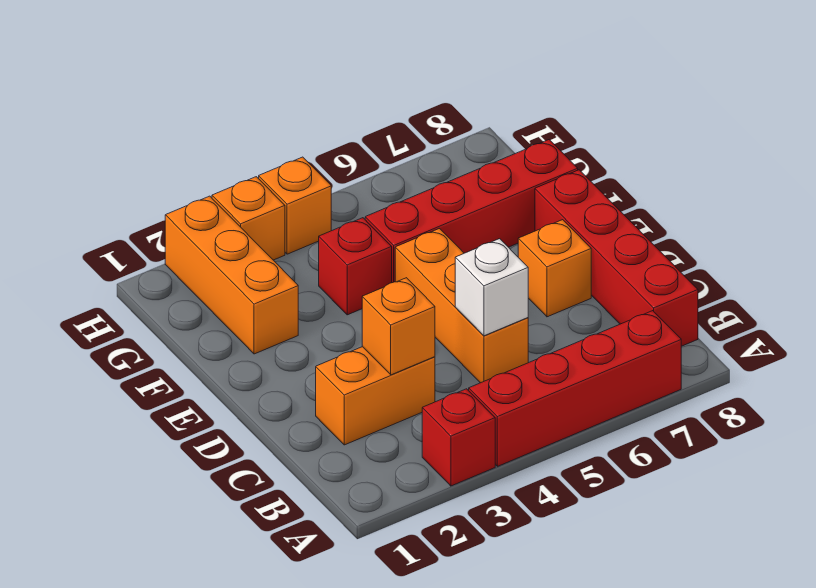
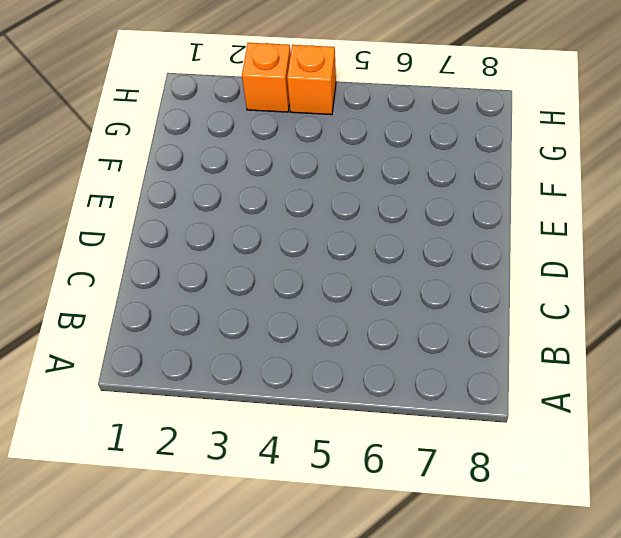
none -> red brick A3 level 1
none -> red brick A4:A7 level 1
none -> red brick B8:E8 level 1

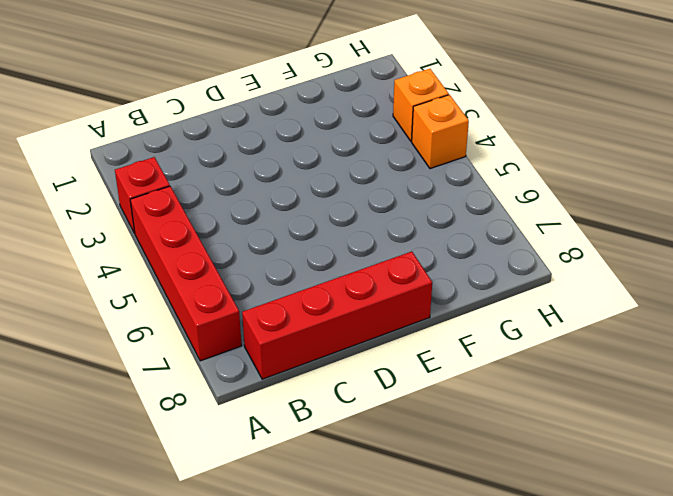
none -> orange brick C2:C3 level 1
none -> orange brick C5:E5 level 1
none -> orange brick D7 level 1

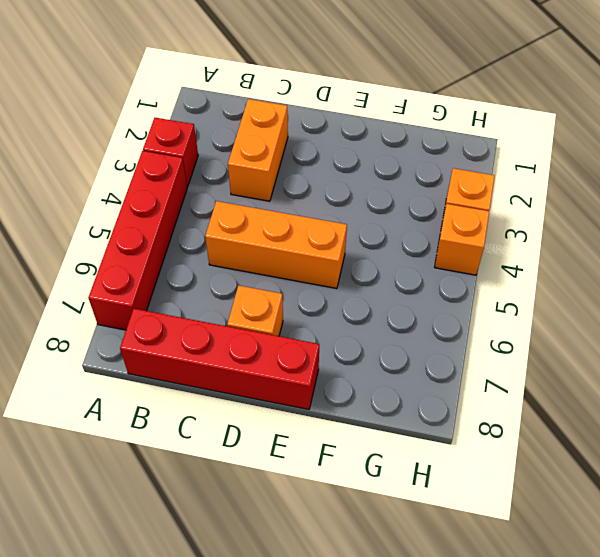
none -> orange brick F2:H2 level 1
none -> red brick F4 level 1
none -> red brick F5:F8 level 1

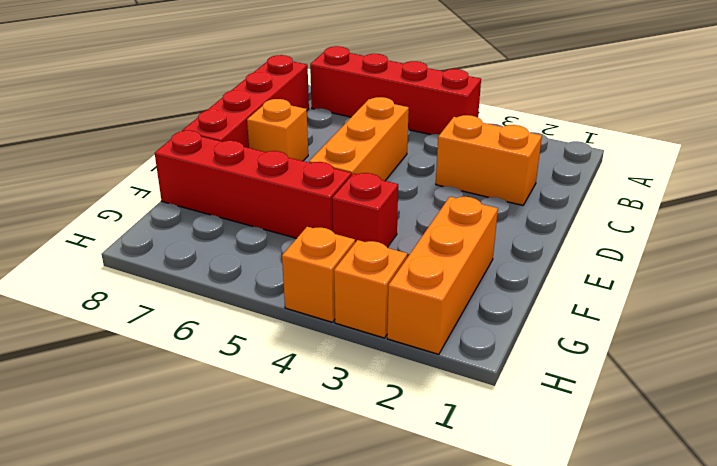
none -> red brick A3 level 1
none -> orange brick C3 level 2
none -> white brick C5 level 2

